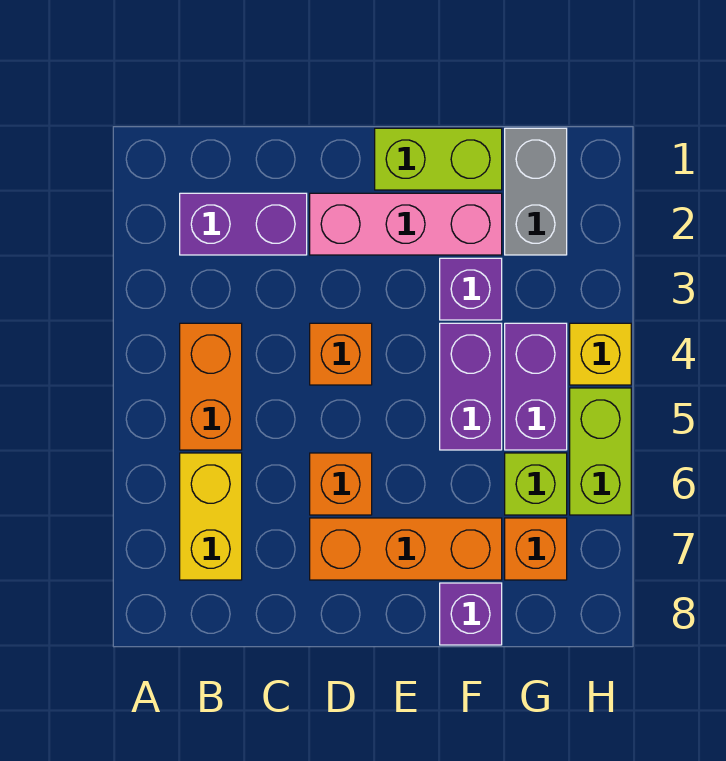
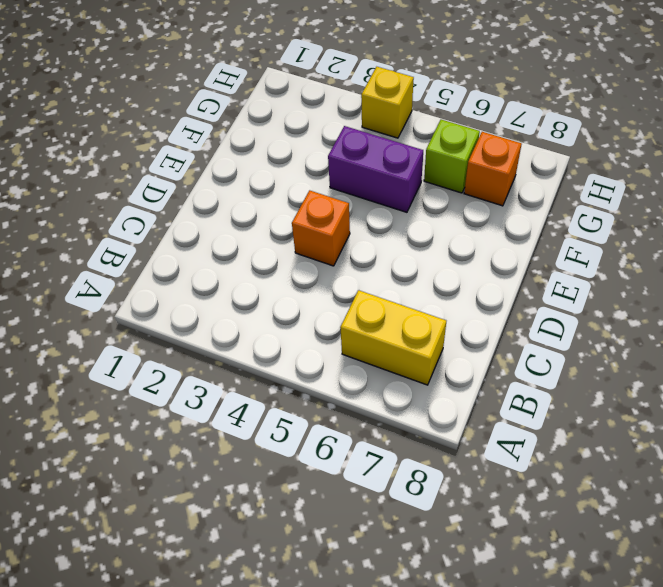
none -> purple brick B2:C2 level 1
none -> orange brick B4:B5 level 1
none -> pink brick D2:F2 level 1

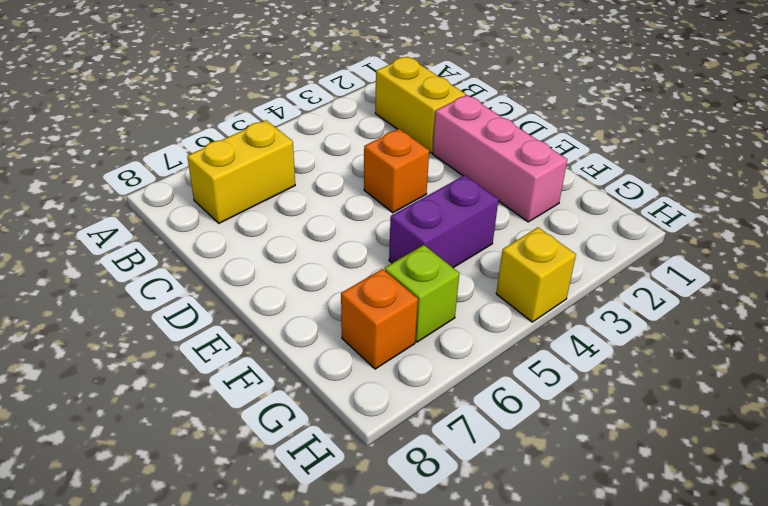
yellow brick B2:C2 level 1 -> purple brick B2:C2 level 1
none -> orange brick B4:B5 level 1
none -> orange brick D6 level 1
none -> orange brick D7:F7 level 1

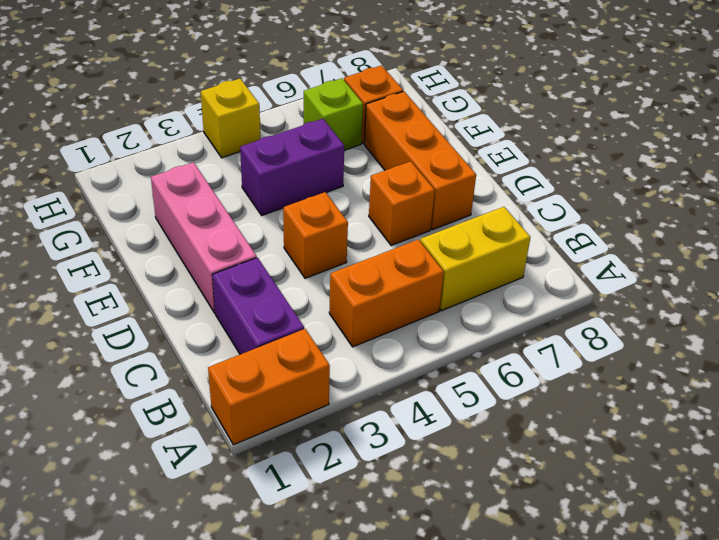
orange brick A1:A2 level 1 -> none
none -> lime brick E1:F1 level 1
none -> purple brick F3 level 1
none -> purple brick F8 level 1

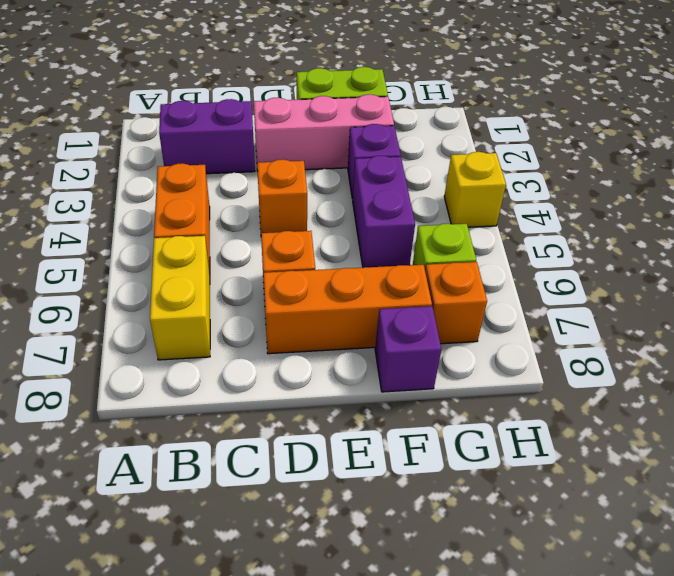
none -> grey brick G1:G2 level 1
none -> purple brick G4:G5 level 1
none -> lime brick H5:H6 level 1

